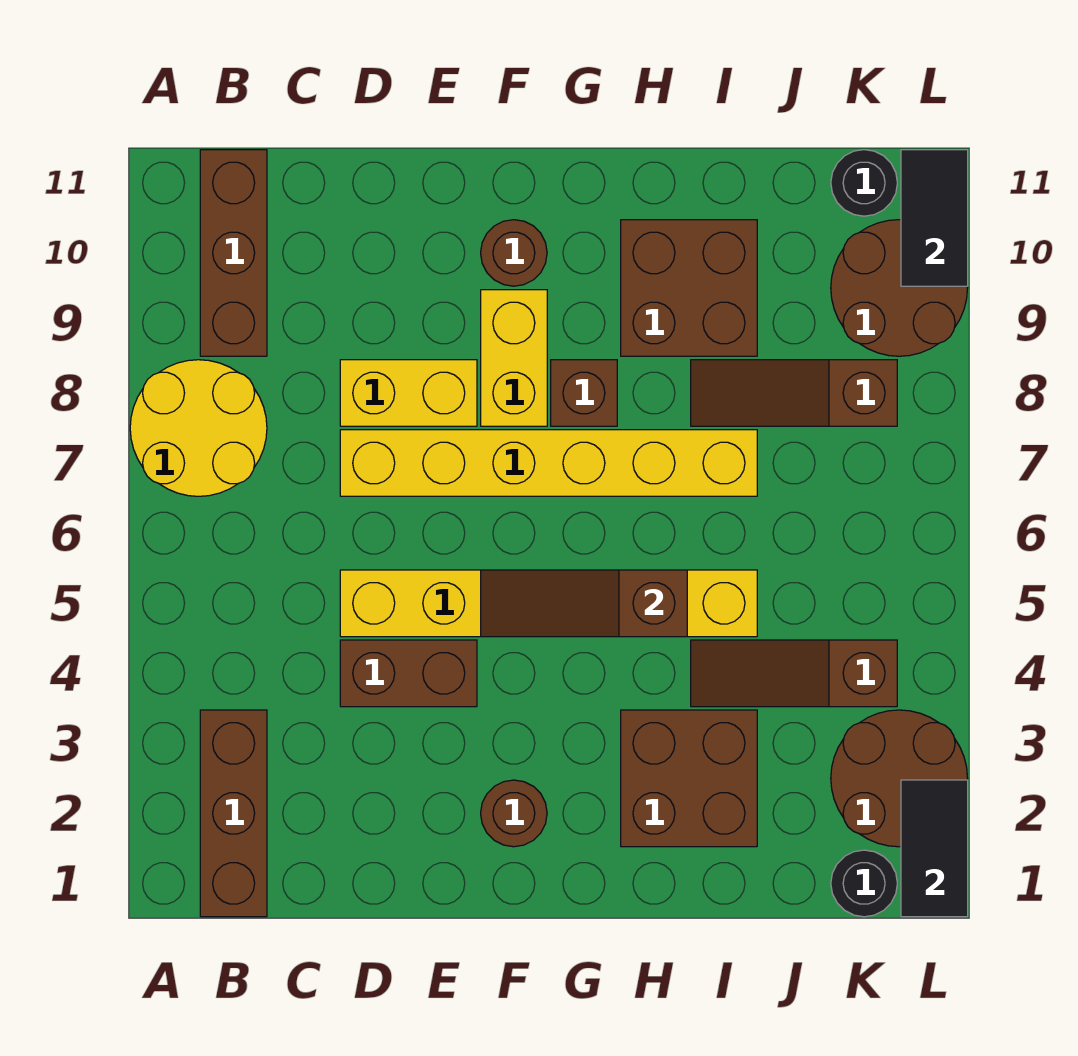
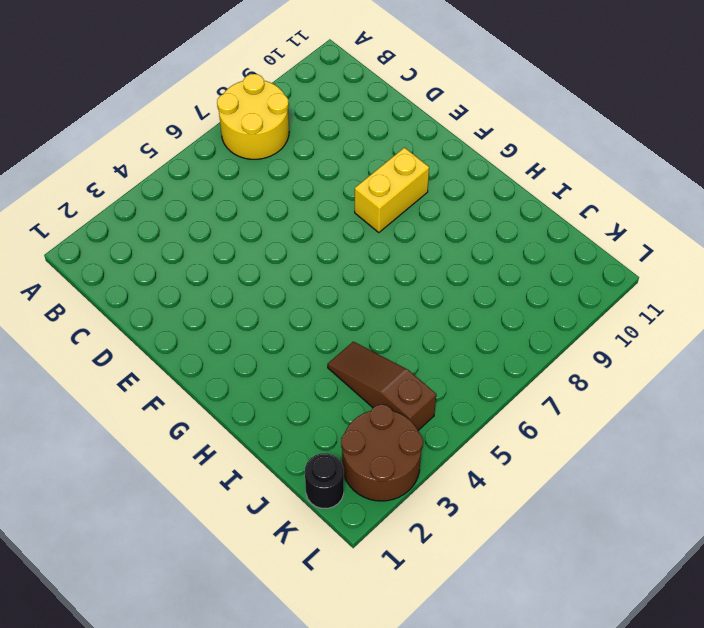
none -> brown brick B1:B3 level 1
none -> brown brick B9:B11 level 1
none -> brown brick D4:E4 level 1

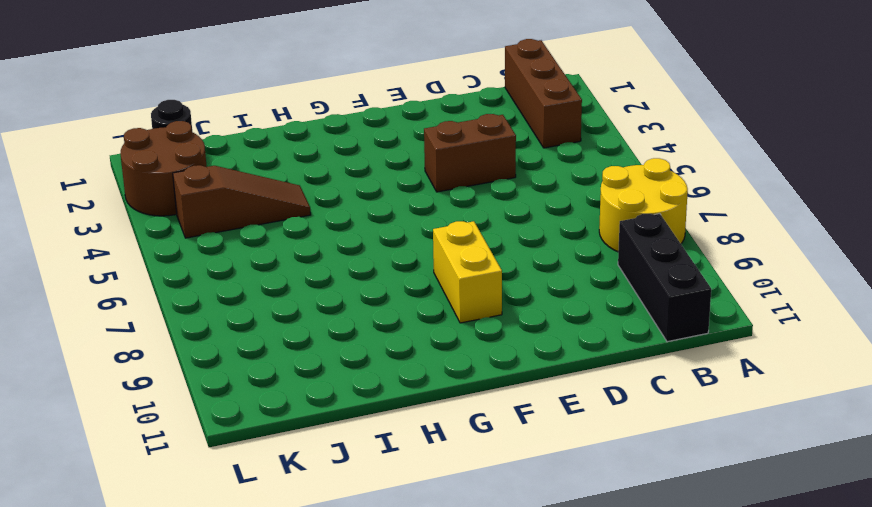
black brick B9:B11 level 1 -> brown brick B9:B11 level 1
none -> yellow brick D5:I5 level 1
none -> yellow brick D7:I7 level 1
none -> yellow brick D8:E8 level 1

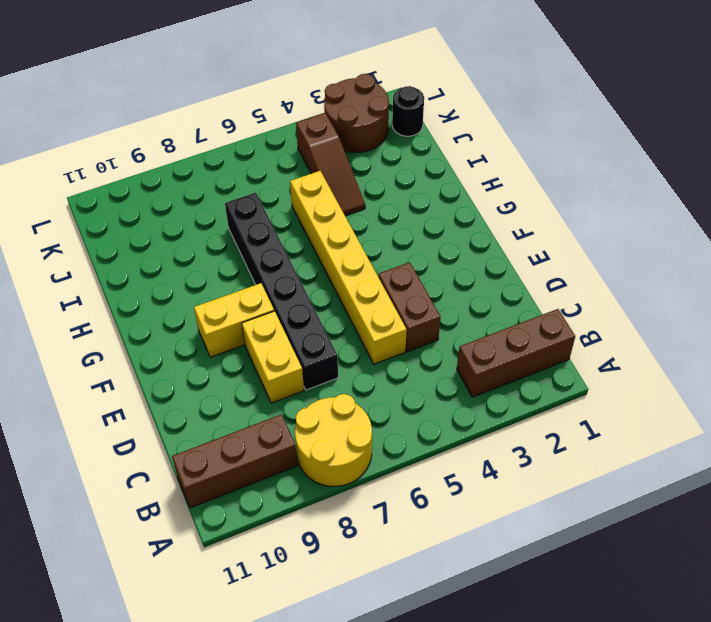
black brick D7:I7 level 1 -> yellow brick D7:I7 level 1
none -> brown round brick F2 level 1
none -> brown round brick F10 level 1
none -> brown brick G8 level 1

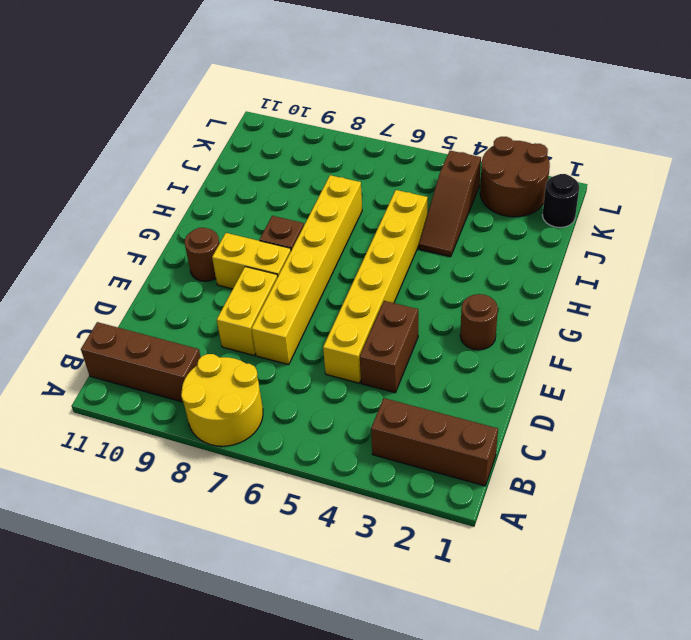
none -> brown brick H2:I3 level 1
none -> brown brick H9:I10 level 1
none -> brown slope I8:K8 level 1 top K

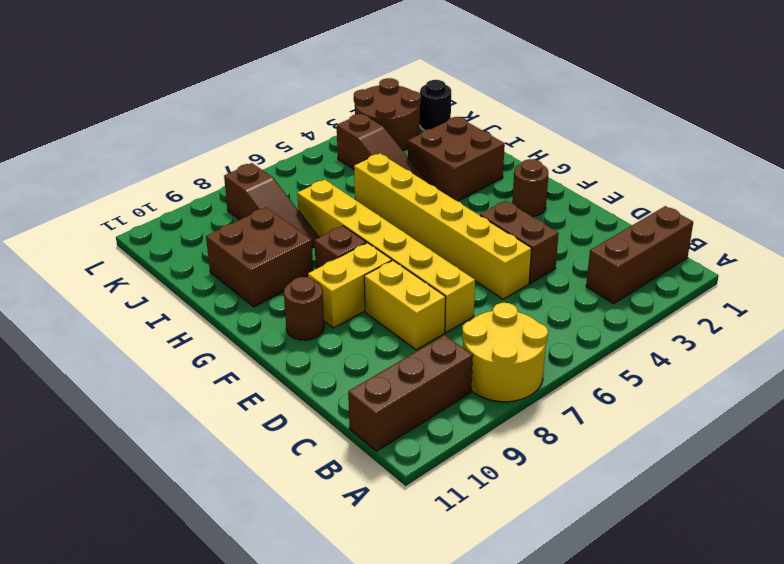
none -> brown round brick K9:L10 level 1
none -> black round brick K11 level 1
none -> brown slope F5:H5 level 2 top H

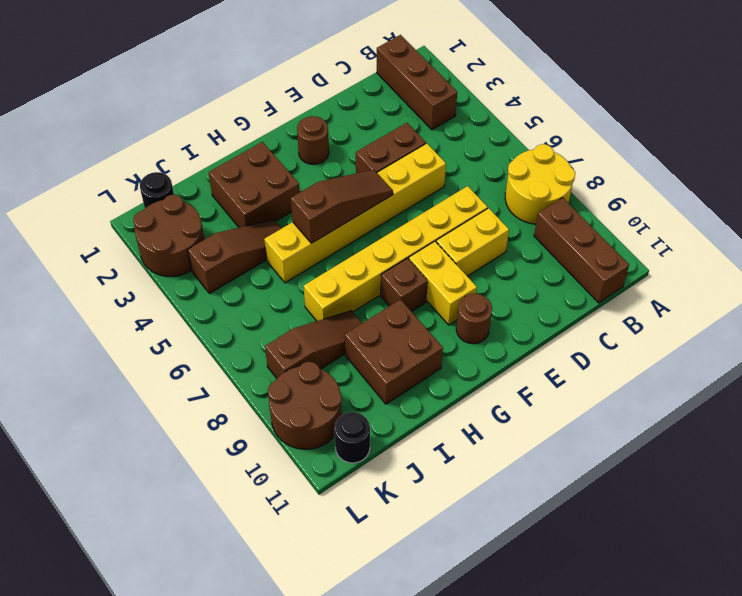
none -> black tile L1:L2 level 2
none -> black tile L10:L11 level 2

